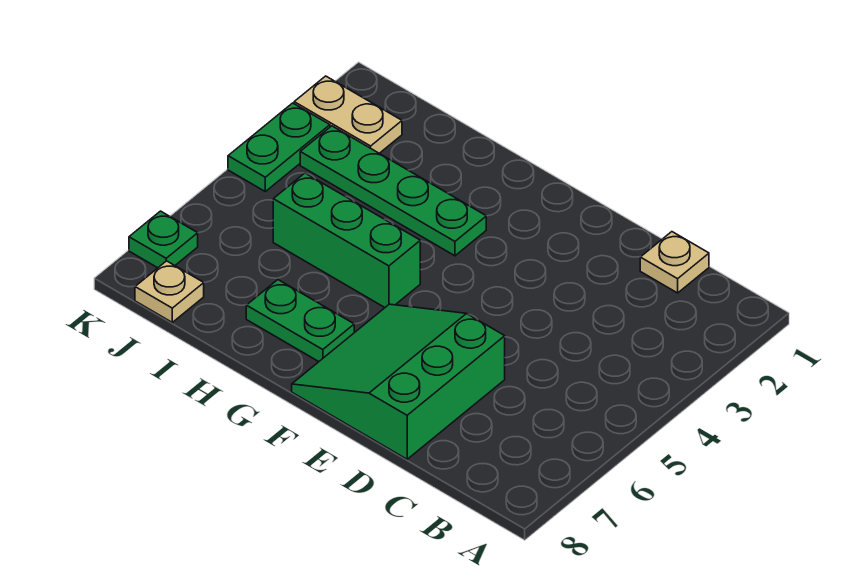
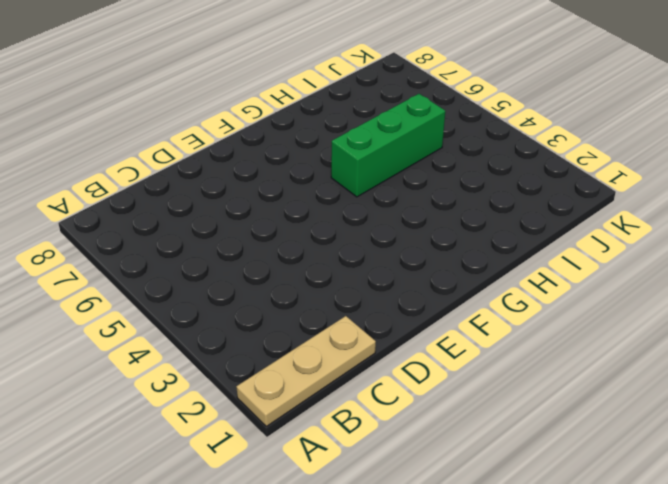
tan plate A1:C1 level 1 -> tan plate C1 level 1
none -> green slope D6:F8 level 1 top D
none -> green plate G3:J3 level 1

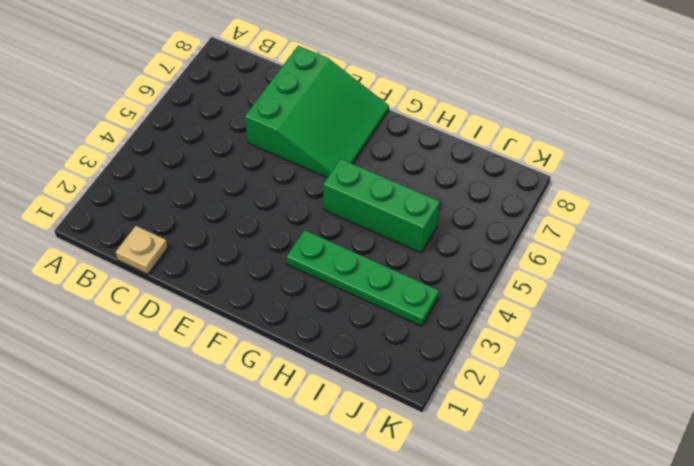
none -> green plate G7:H7 level 1
none -> tan plate J2:K2 level 1

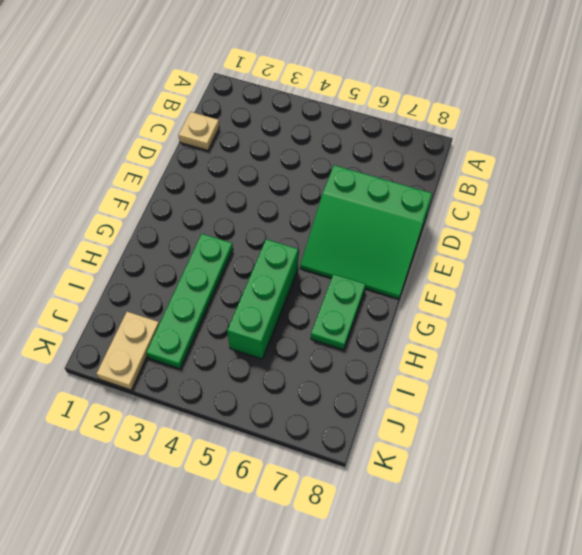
none -> tan plate J8 level 1
none -> green plate K3:K4 level 1

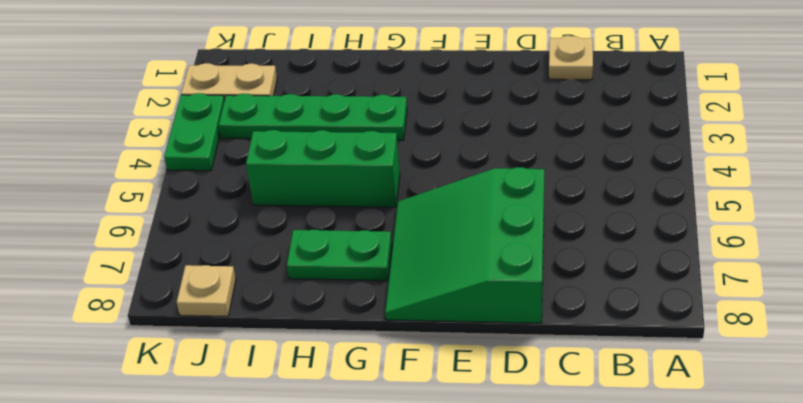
none -> green plate K7 level 1

